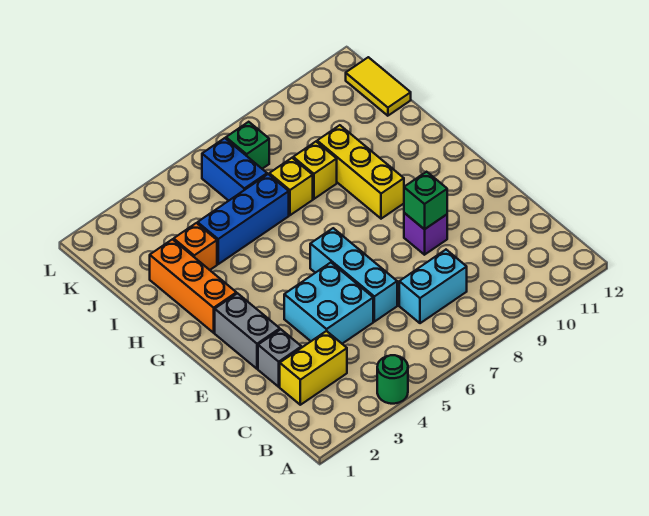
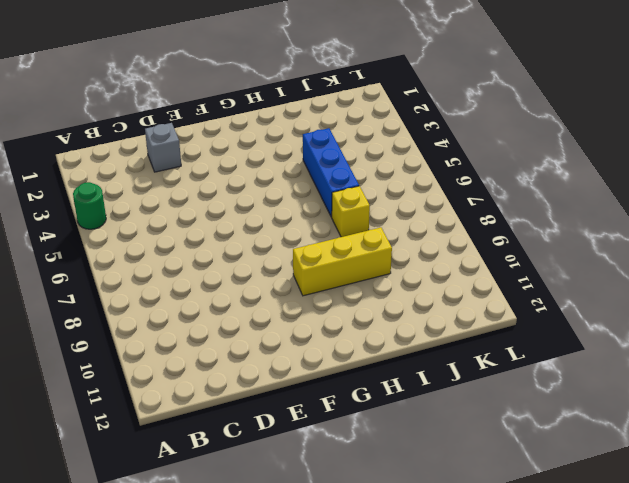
none -> yellow brick C2:C3 level 1
none -> cyan brick C7:C8 level 1
none -> cyan brick D4:E5 level 1

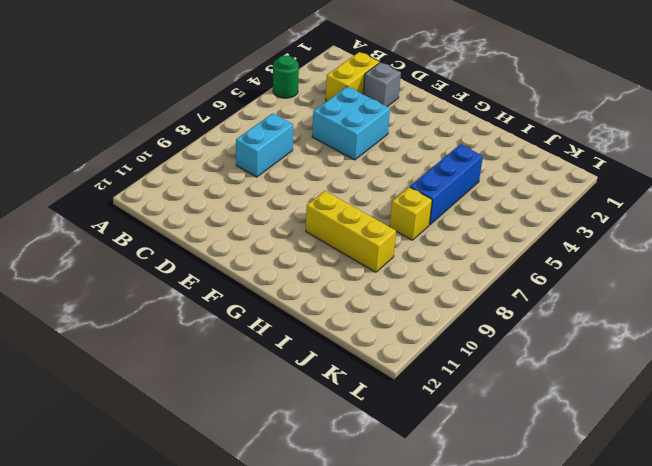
none -> cyan brick D6:F6 level 1
none -> grey brick E2:F2 level 1
none -> purple brick E9 level 1

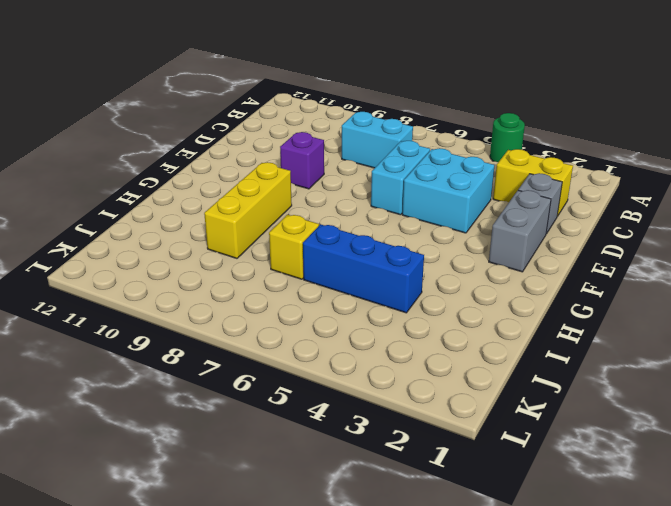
cyan brick D6:E6 level 1 -> cyan brick D6:F6 level 1
none -> orange brick G2:I2 level 1
none -> orange brick I3 level 1
none -> yellow brick I8 level 1

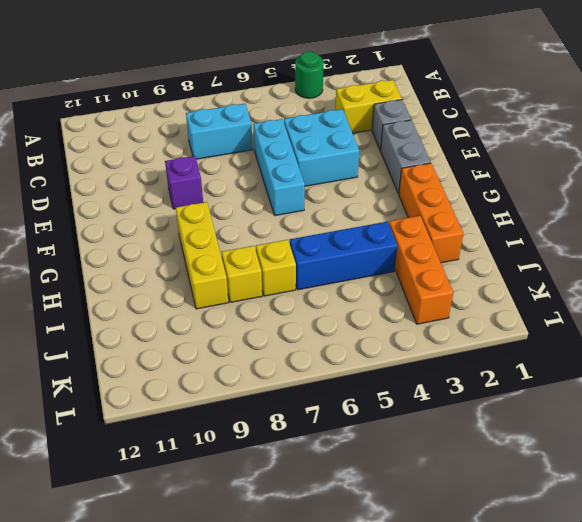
orange brick I3:K3 level 1 -> orange brick I3 level 1
none -> blue brick J6:K6 level 1
none -> yellow tile J12:K12 level 1
none -> green brick K7 level 1

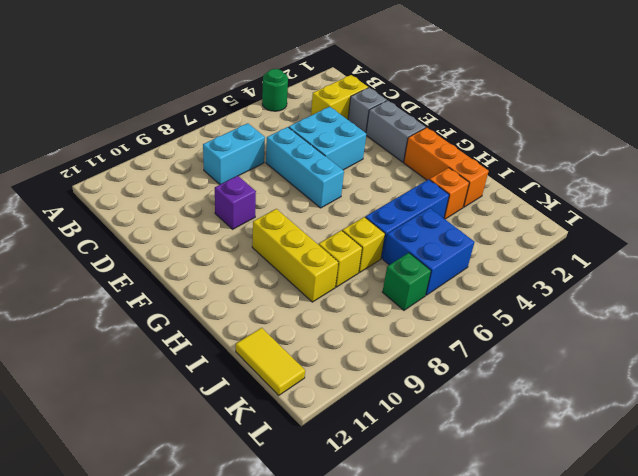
blue brick J5:K6 level 1 -> blue brick J6:K6 level 1
none -> green brick E9 level 2

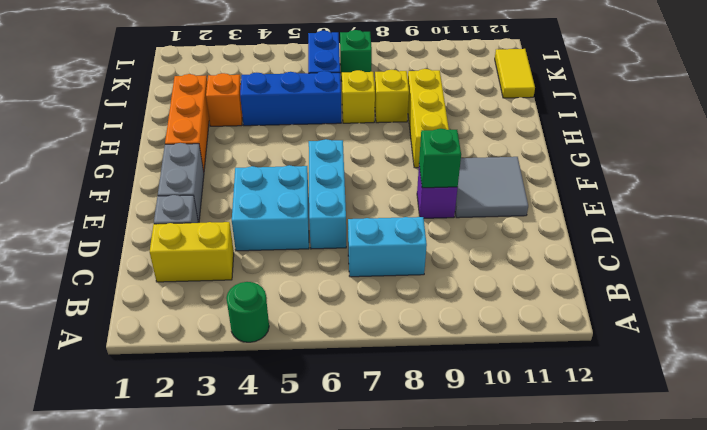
grey tile E10:F11 level 1 -> none

